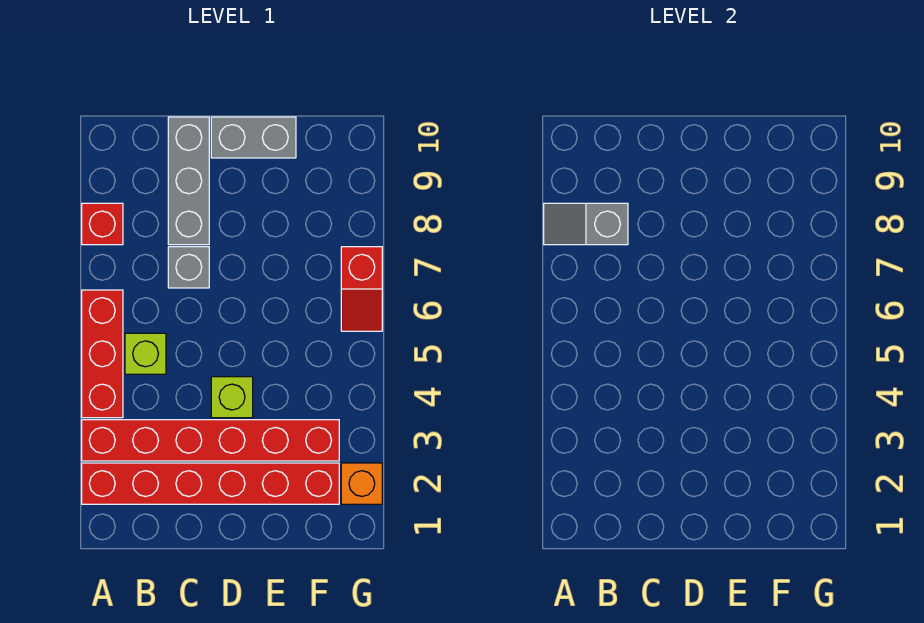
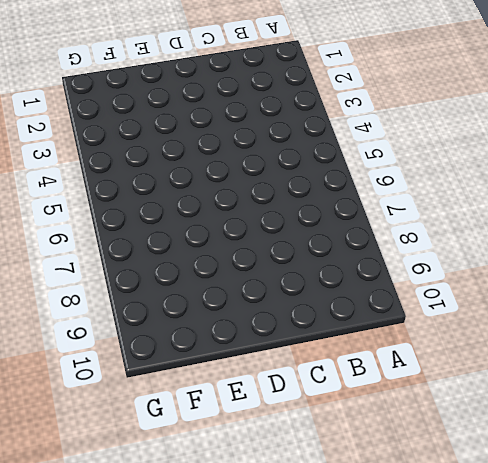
none -> red brick A2:F2 level 1
none -> red brick A3:F3 level 1
none -> red brick A4:A6 level 1

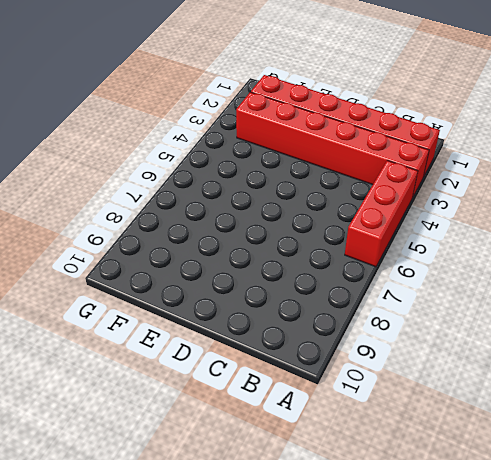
none -> red brick A8 level 1
none -> lime brick B5 level 1
none -> grey brick C7 level 1

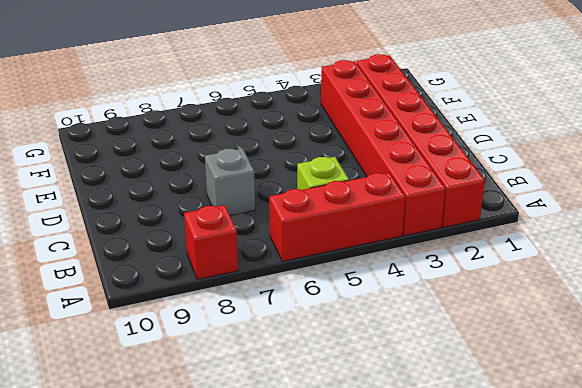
none -> grey brick C8:C10 level 1
none -> lime brick D4 level 1
none -> grey brick D10:E10 level 1

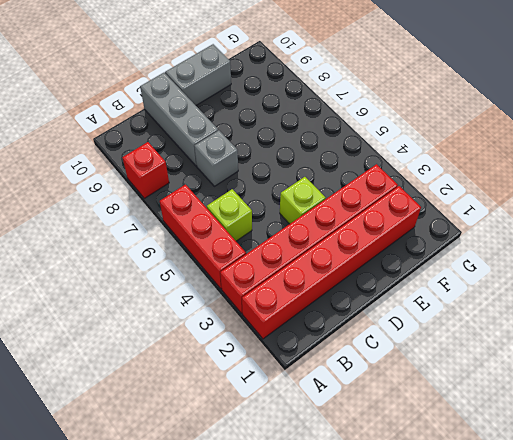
none -> orange brick G2 level 1
none -> red slope G6:G7 level 1 top 7
none -> grey slope A8:B8 level 2 top B

